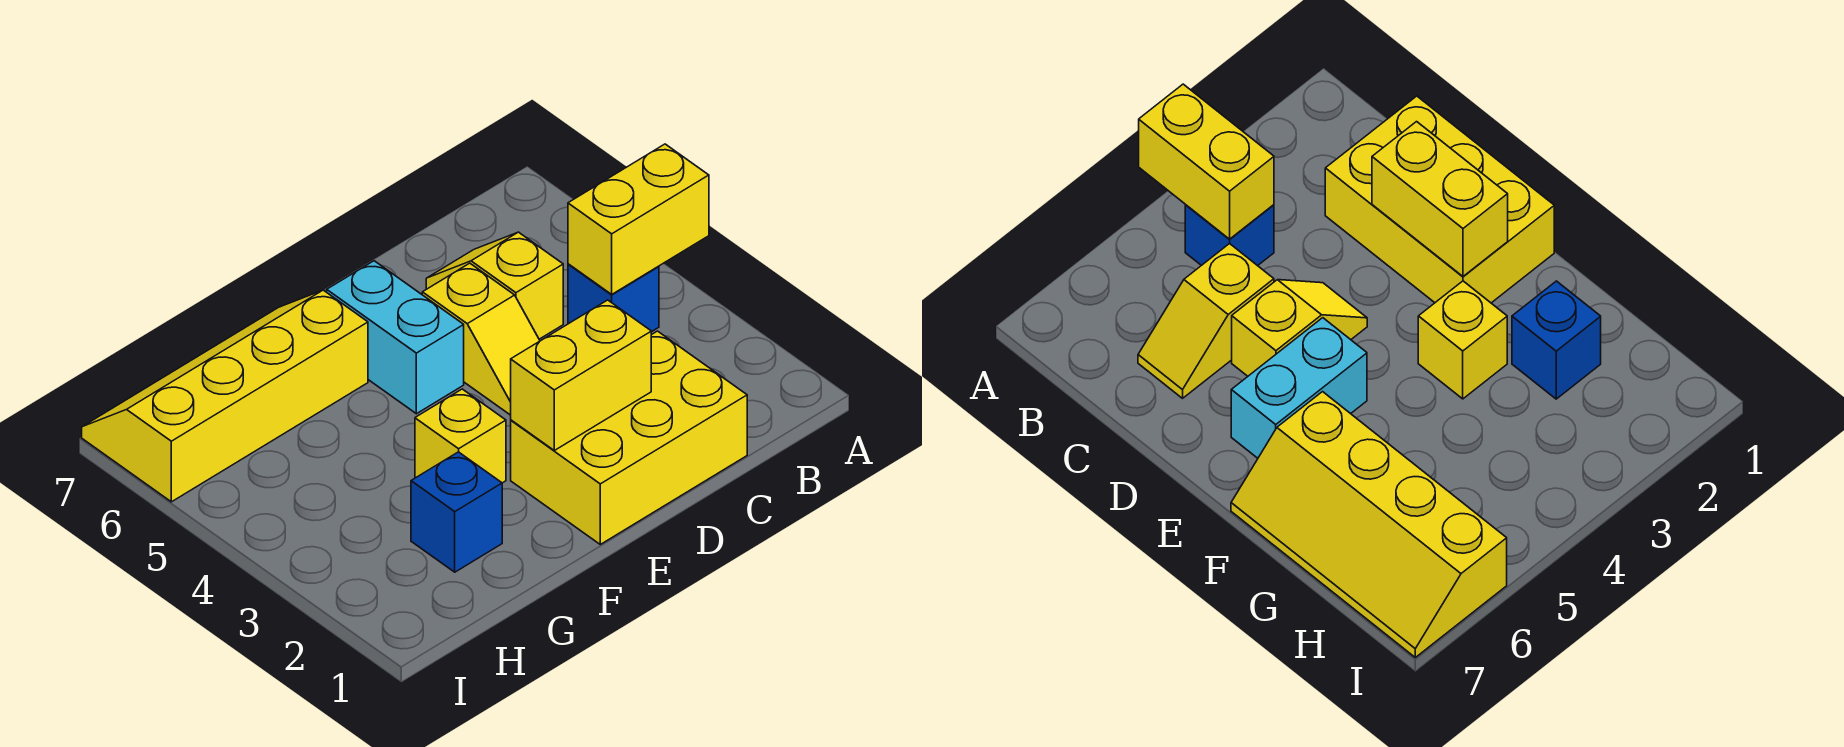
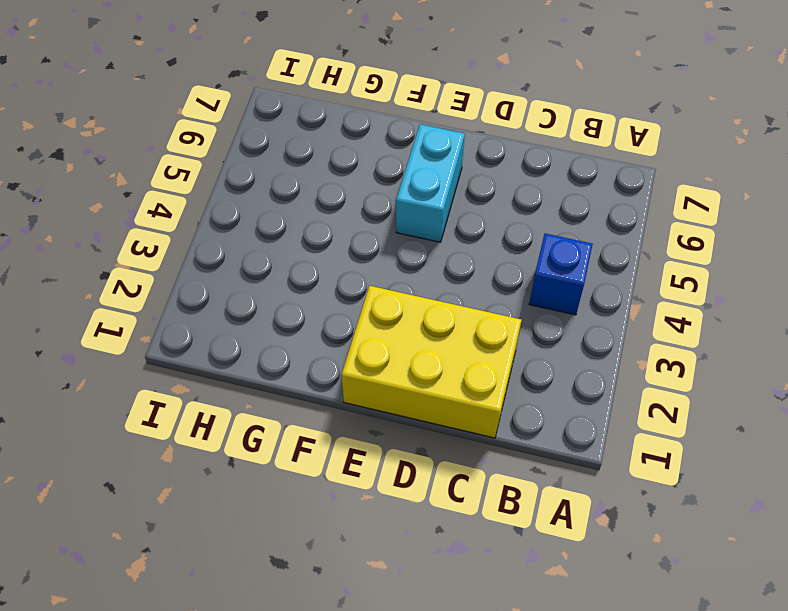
none -> yellow slope C5:C6 level 1 top 5
none -> yellow slope D4:D5 level 1 top 5

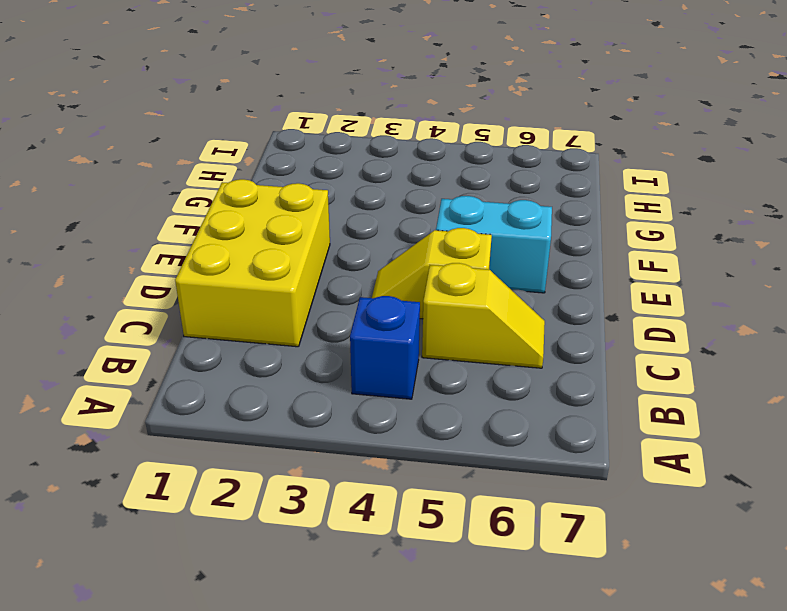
none -> yellow brick F3 level 1
none -> yellow slope F6:I7 level 1 top 6

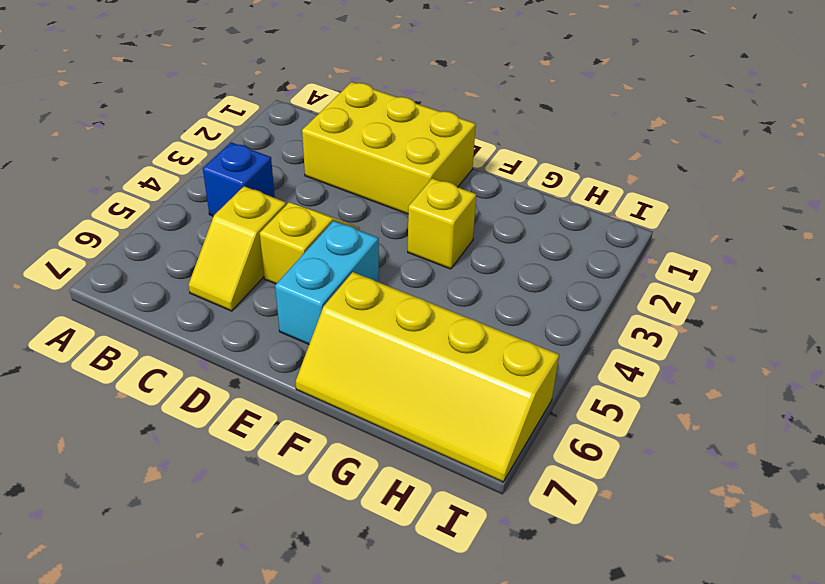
none -> blue brick G2 level 1
none -> yellow brick A4:B4 level 2

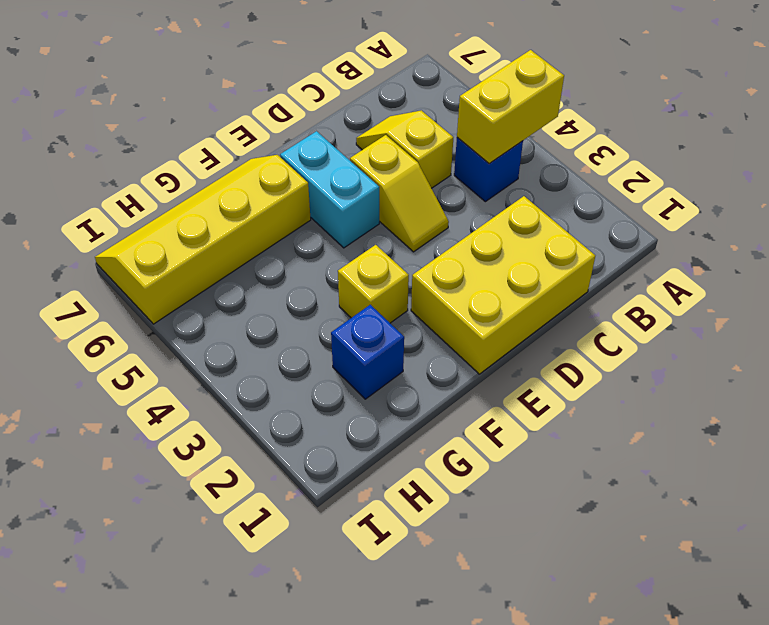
none -> yellow brick D2:E2 level 2

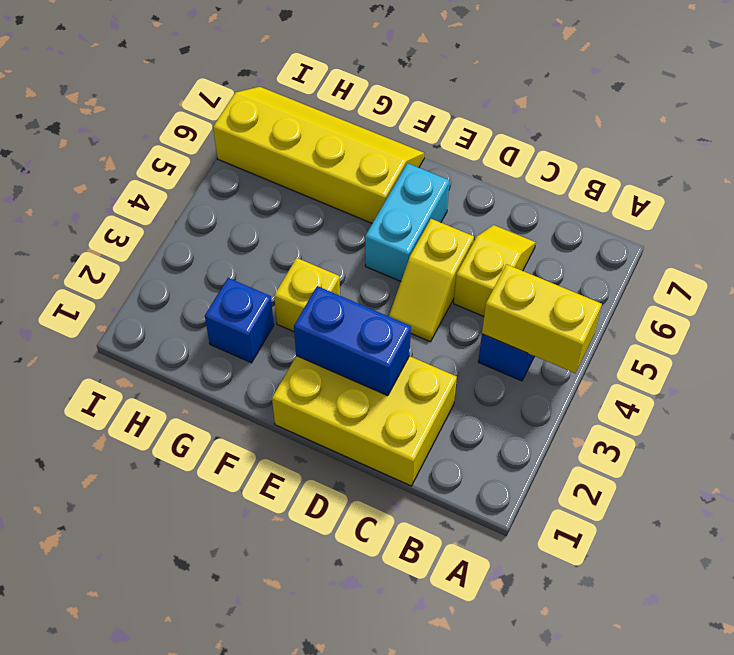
blue brick D2:E2 level 2 -> yellow brick D2:E2 level 2

